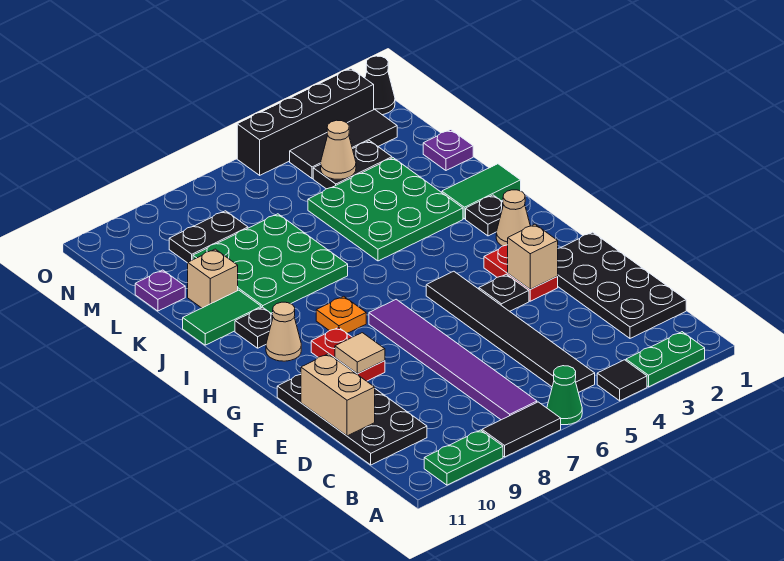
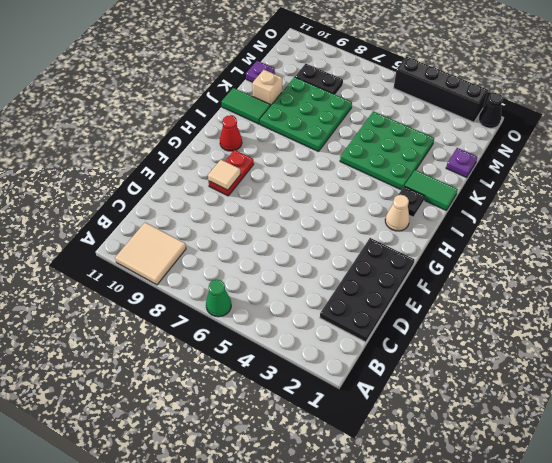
tan tile A9:B10 level 1 -> green plate A9:A10 level 1
red cone H10 level 1 -> tan cone H10 level 1
none -> green plate A2:A3 level 1
none -> black tile A4 level 1
none -> black tile A7:A8 level 1
none -> black tile B5:G5 level 1

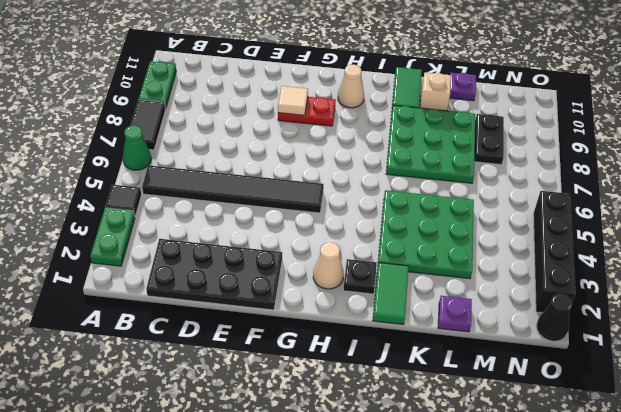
none -> purple tile B7:G7 level 1
none -> black plate C10:F11 level 1
none -> red plate F3:G3 level 1
none -> black plate F4 level 1

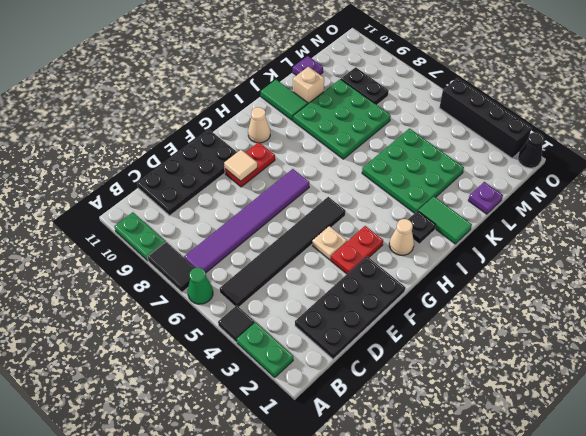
tan plate F4 level 1 -> black plate F4 level 1
none -> orange plate H8 level 1
none -> black plate I10 level 1
none -> black plate M3:M4 level 1
none -> black tile N2:N4 level 1

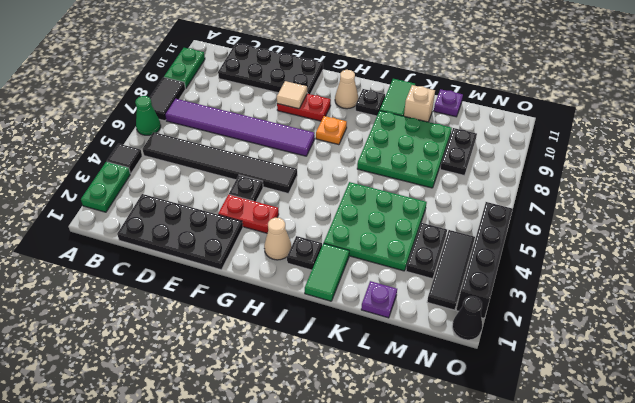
none -> tan brick D11:E11 level 2
none -> tan brick F3 level 2
none -> tan cone M4 level 2

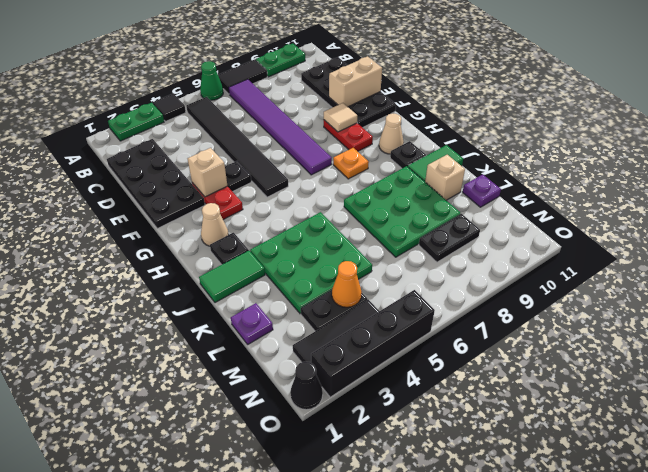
tan brick E10:E11 level 2 -> tan brick D11:E11 level 2
orange cone M4 level 2 -> tan cone M4 level 2

